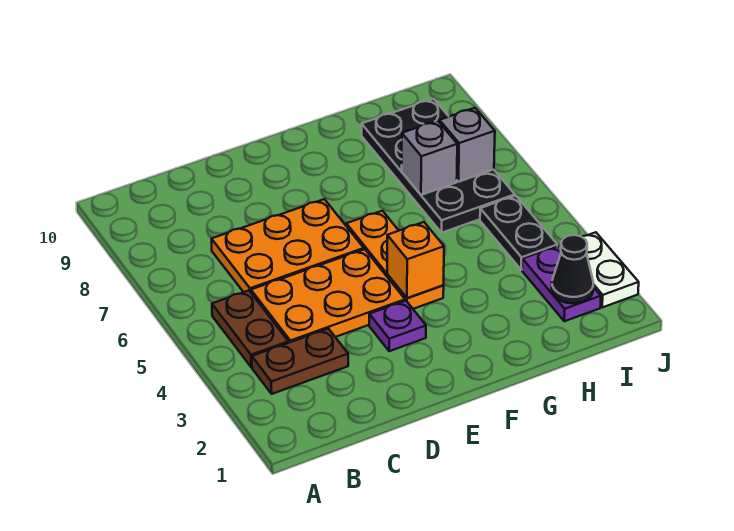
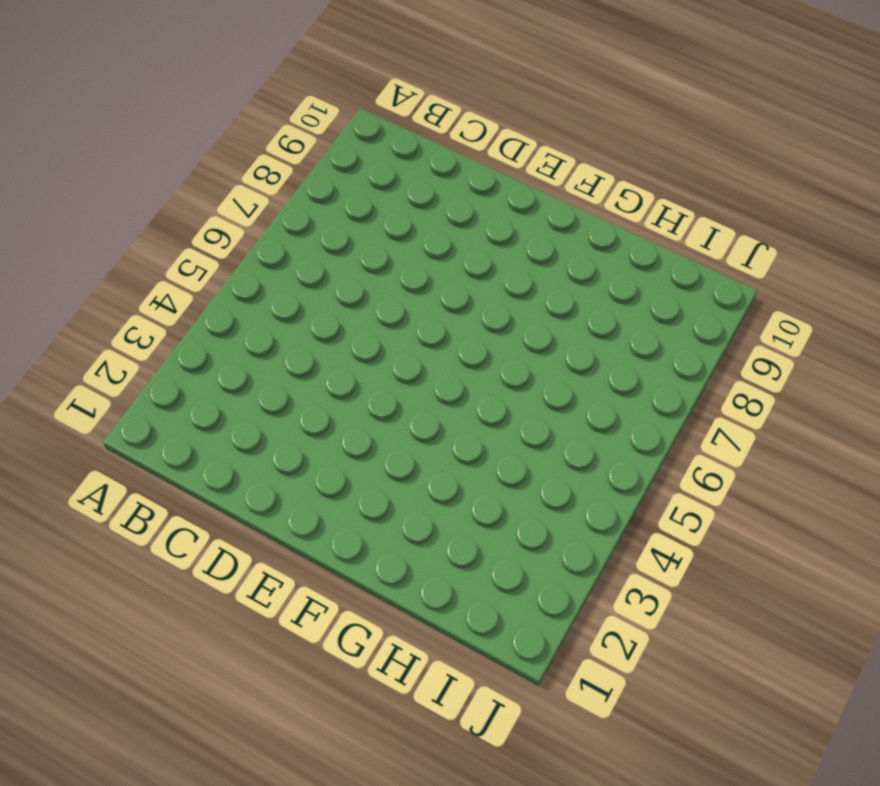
none -> brown plate B3:C3 level 1
none -> brown plate B4:B5 level 1
none -> orange plate C4:E5 level 1

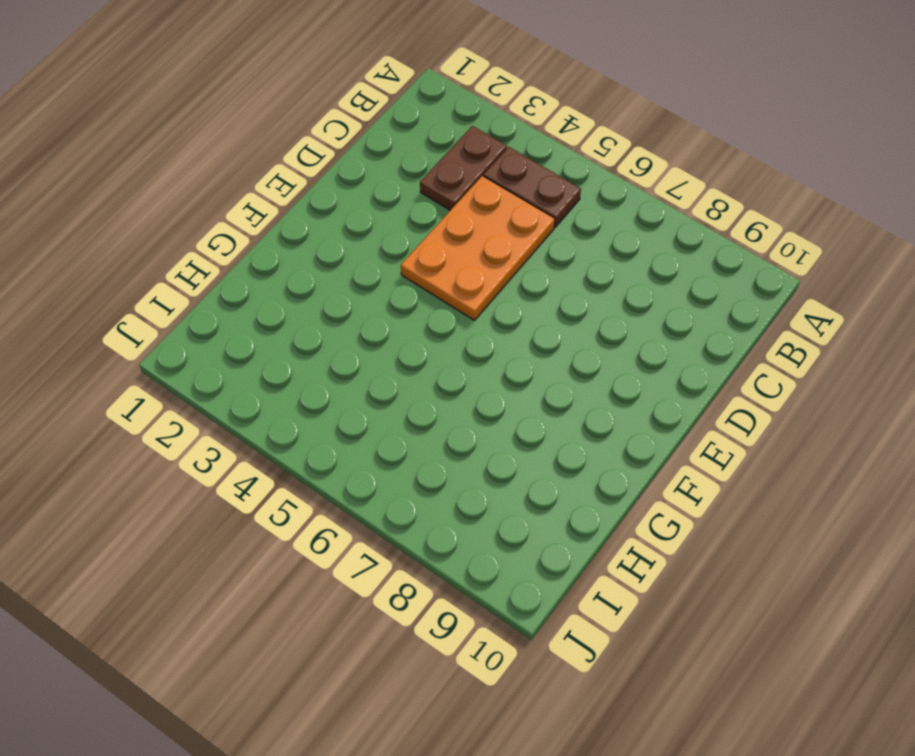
none -> orange plate C6:E7 level 1
none -> purple plate E3 level 1
none -> orange plate F4:F6 level 1

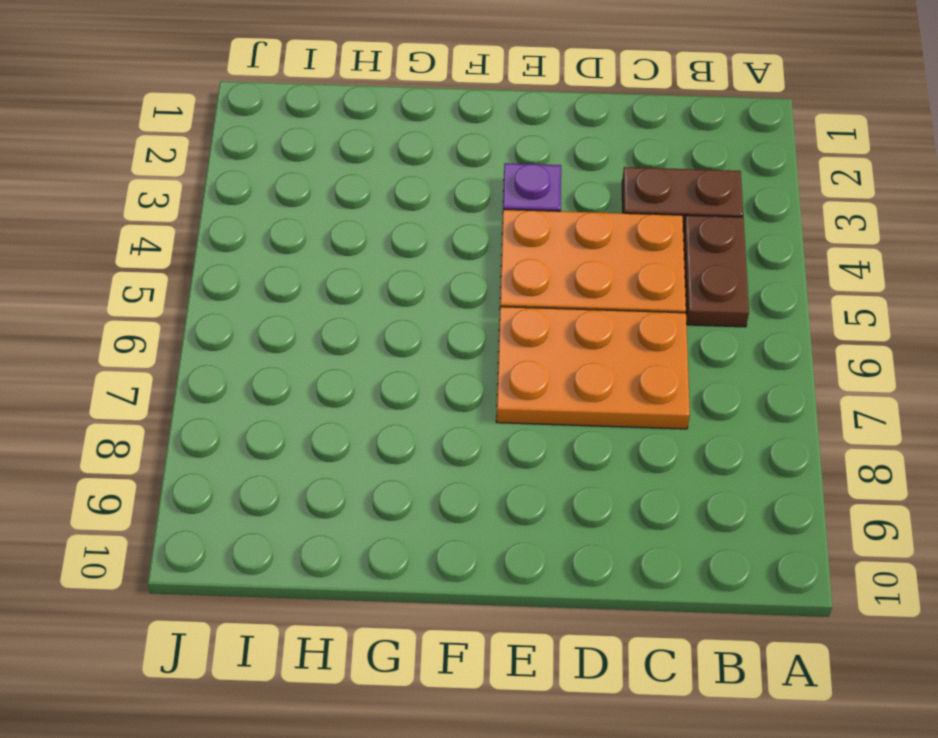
none -> orange plate F4:F6 level 1
none -> black plate H6:I9 level 1
none -> purple plate I2:I3 level 1

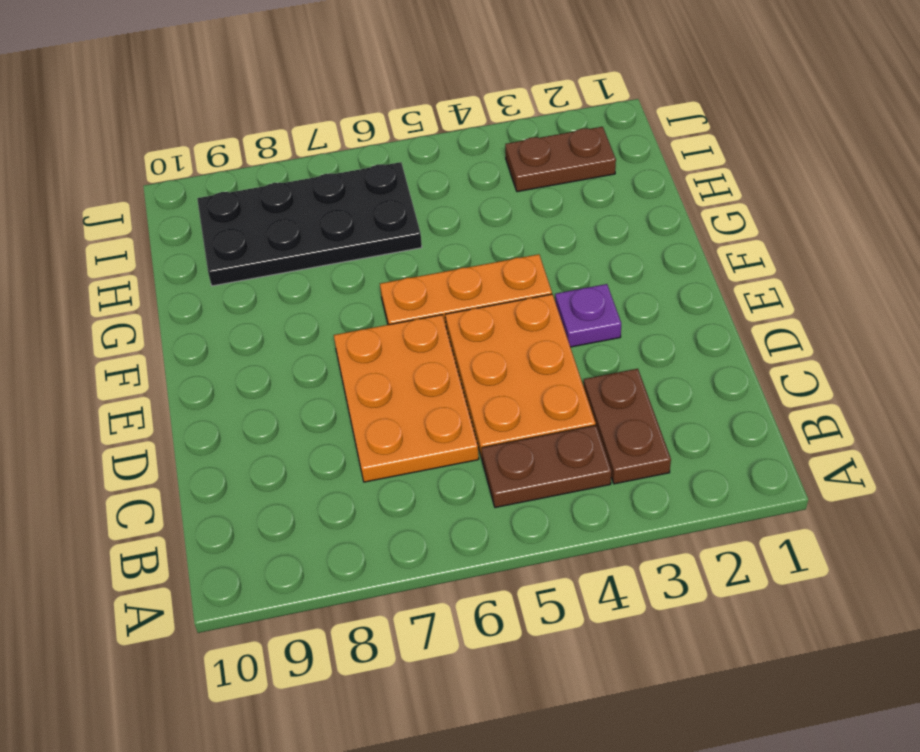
brown plate I2:I3 level 1 -> purple plate I2:I3 level 1
none -> black plate I4:I5 level 1
none -> white plate J2:J3 level 1
none -> orange brick F4 level 2

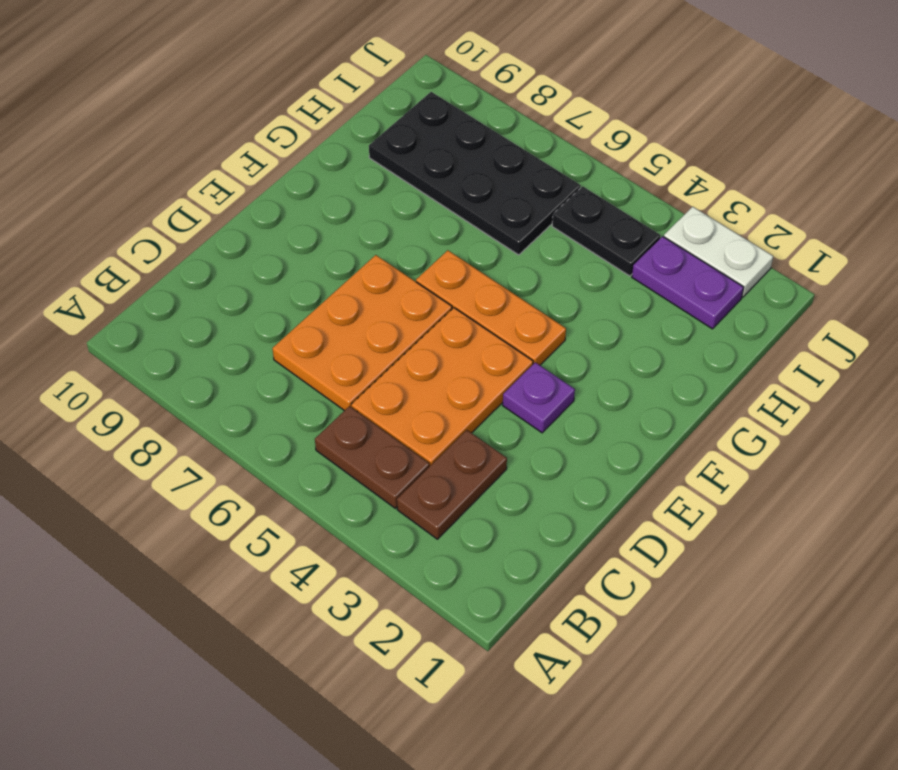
none -> orange brick F4 level 2
none -> grey brick H7 level 2
none -> black cone I2 level 2

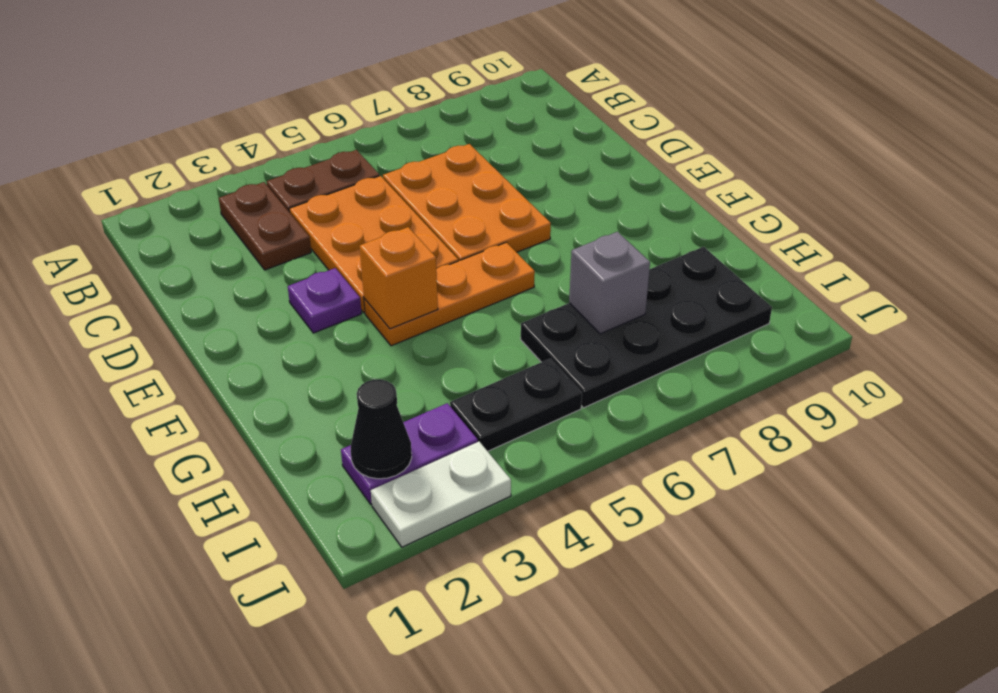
none -> grey brick I7 level 2

